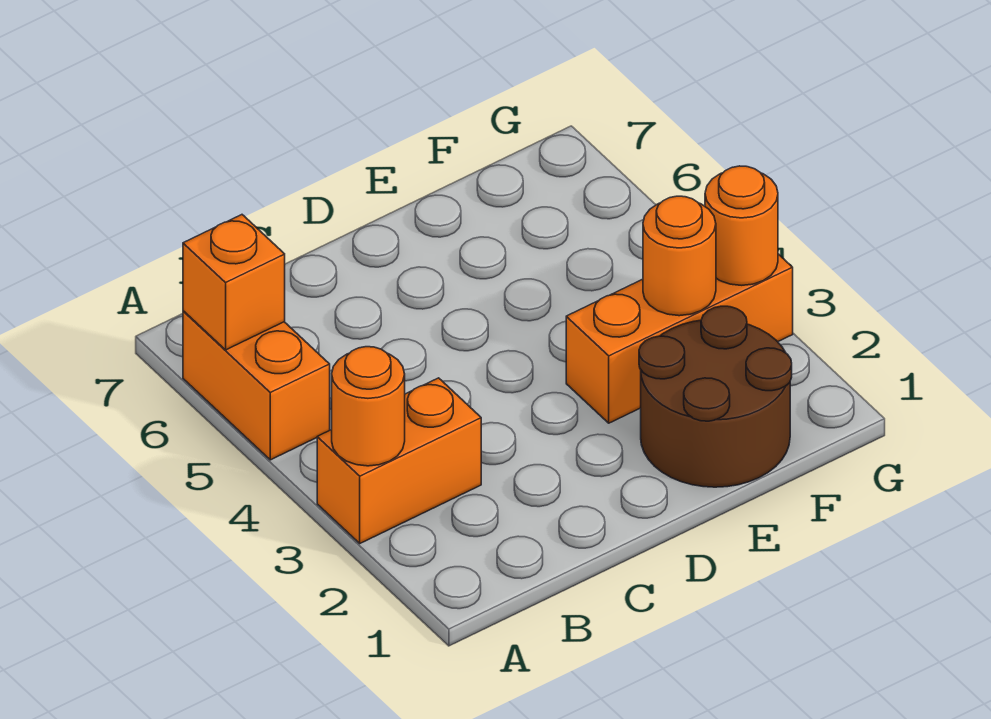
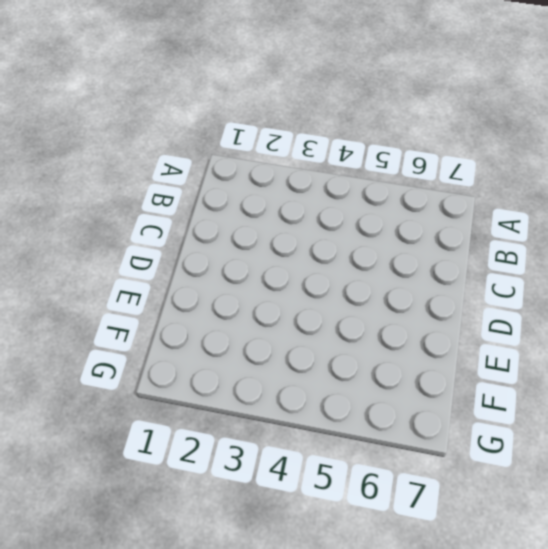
none -> orange brick A3:B3 level 1
none -> orange brick A5:A6 level 1

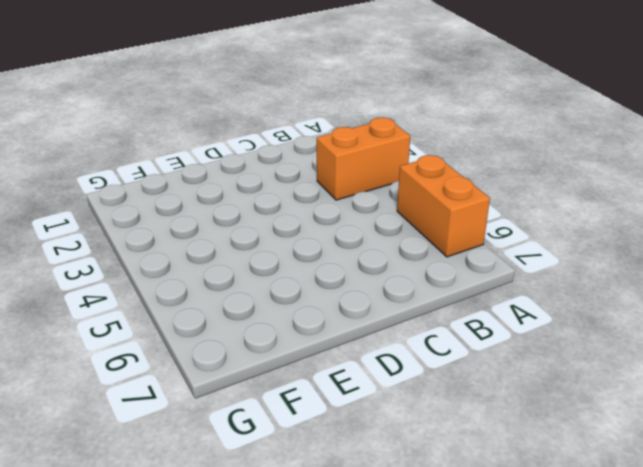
none -> brown round brick E1:F2 level 1
none -> orange brick E3:G3 level 1

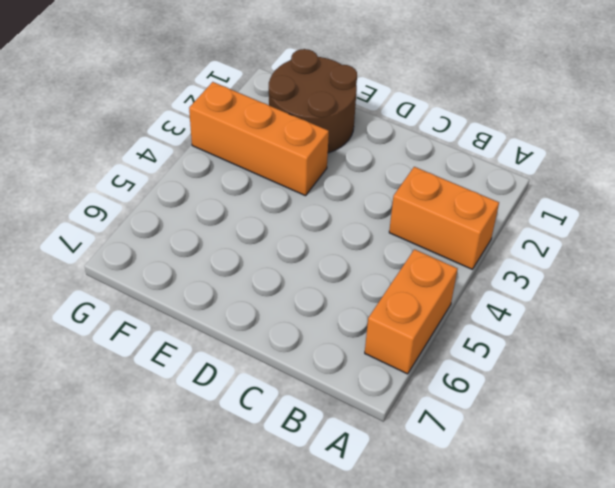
none -> orange round brick A3 level 2
none -> orange brick A6 level 2

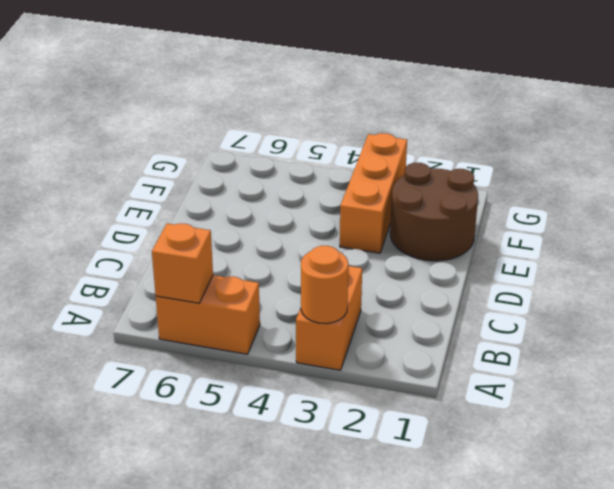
none -> orange round brick F3 level 2
none -> orange round brick G3 level 2

